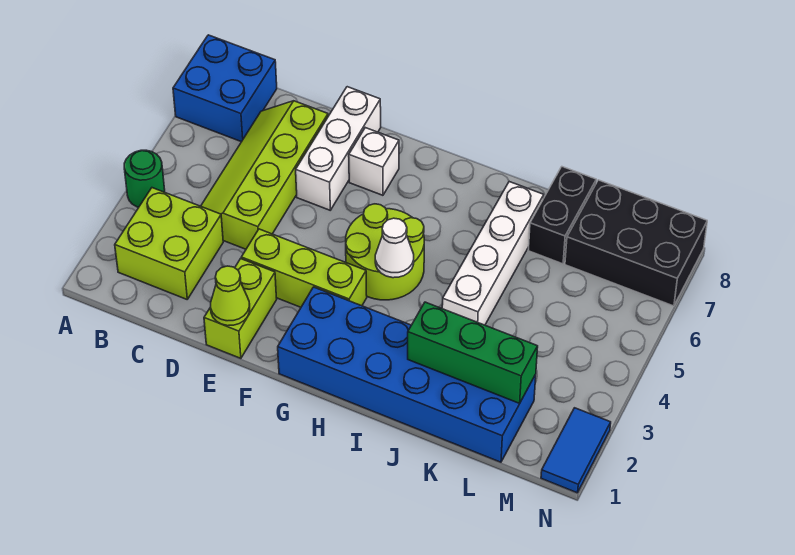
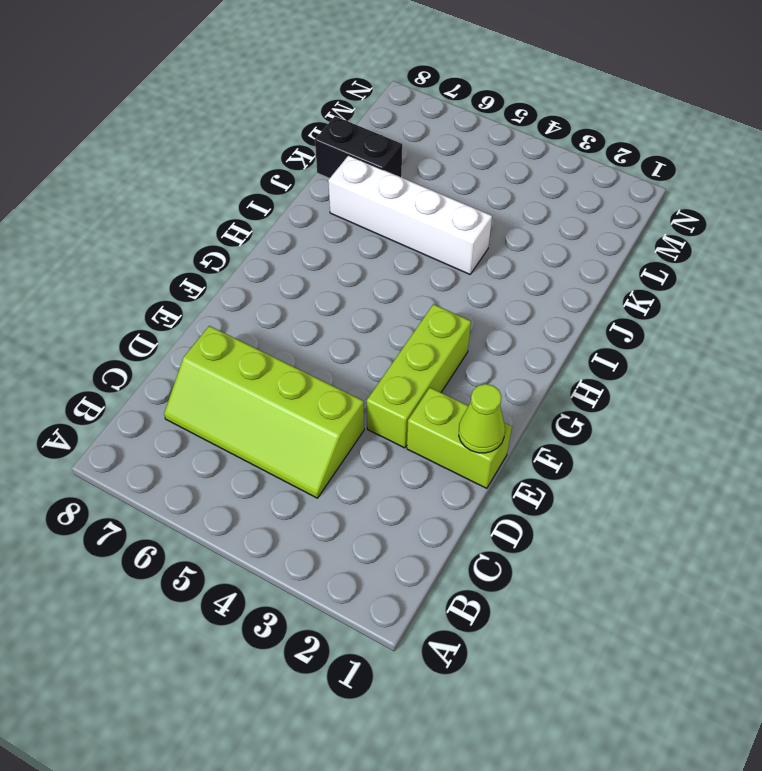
none -> green round brick A4 level 1
none -> blue brick A7:B8 level 1
none -> lime brick B2:C3 level 1

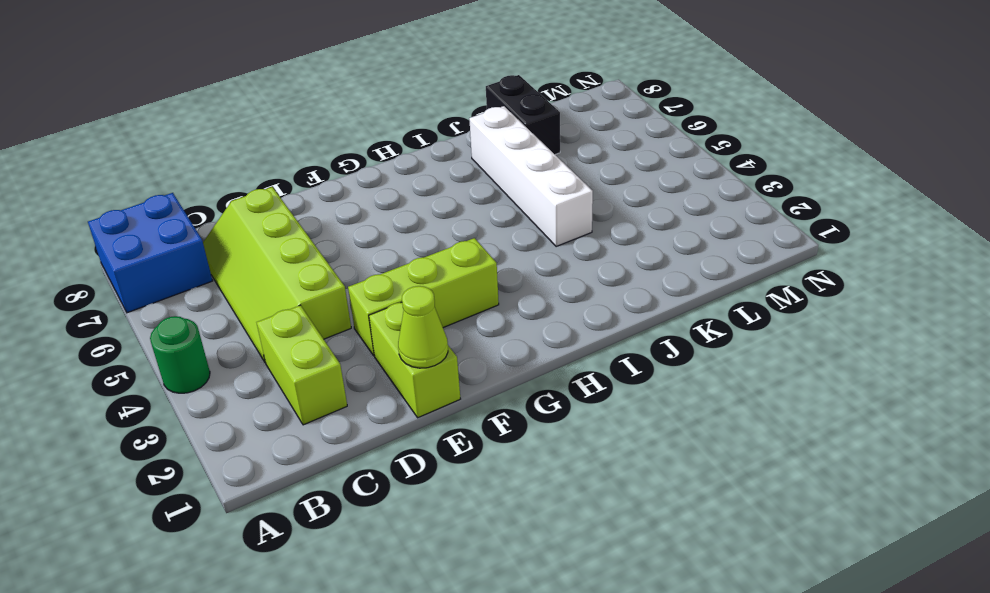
lime brick C2:C3 level 1 -> lime brick B2:C3 level 1
none -> white brick E6:E8 level 1
none -> white brick F7 level 1
none -> blue brick G1:L2 level 1

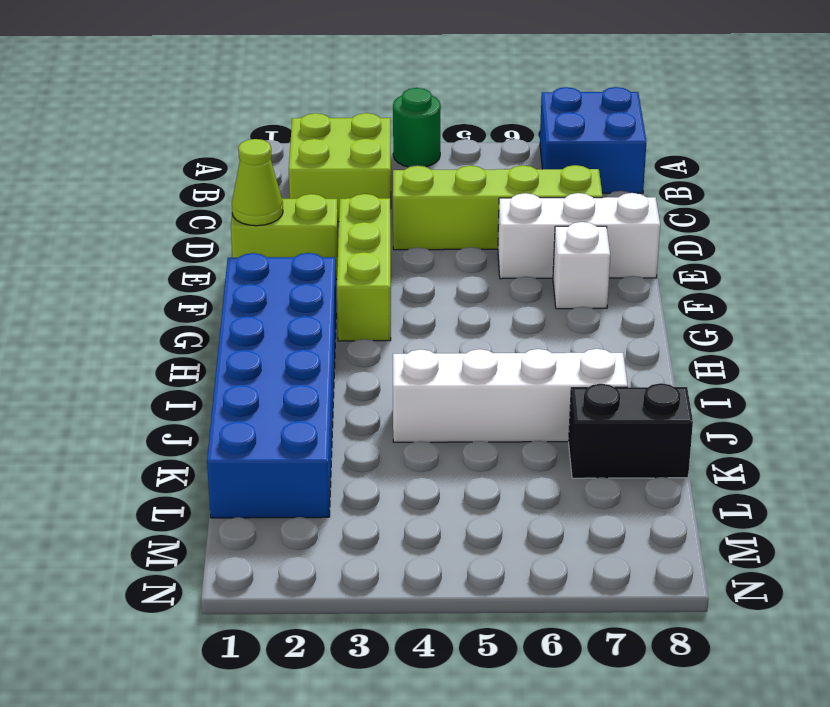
none -> lime round brick G4:H5 level 1
none -> black brick L7:N8 level 1
none -> blue tile N1:N2 level 1

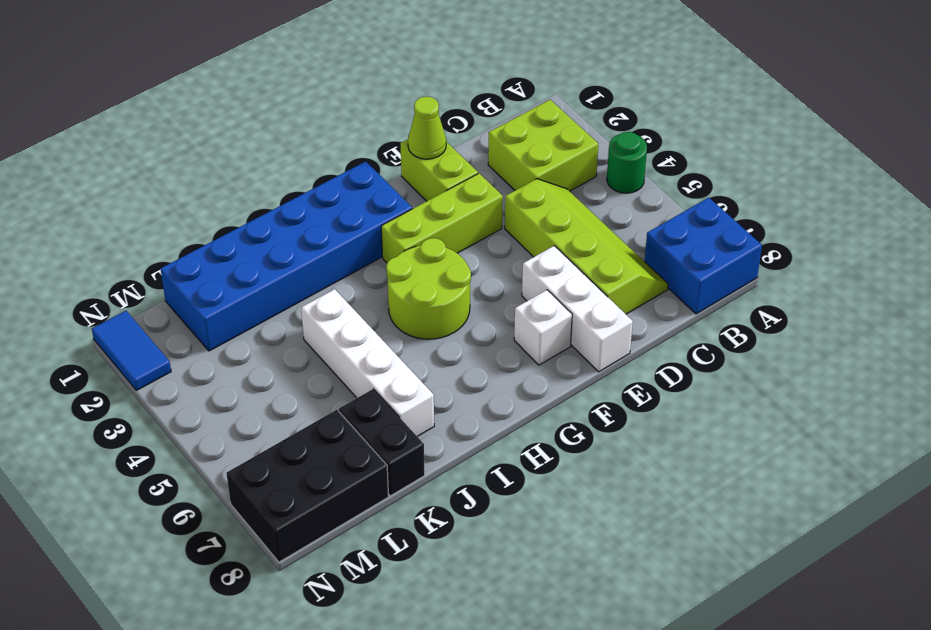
none -> white cone H4 level 2
none -> green brick J2:L2 level 2

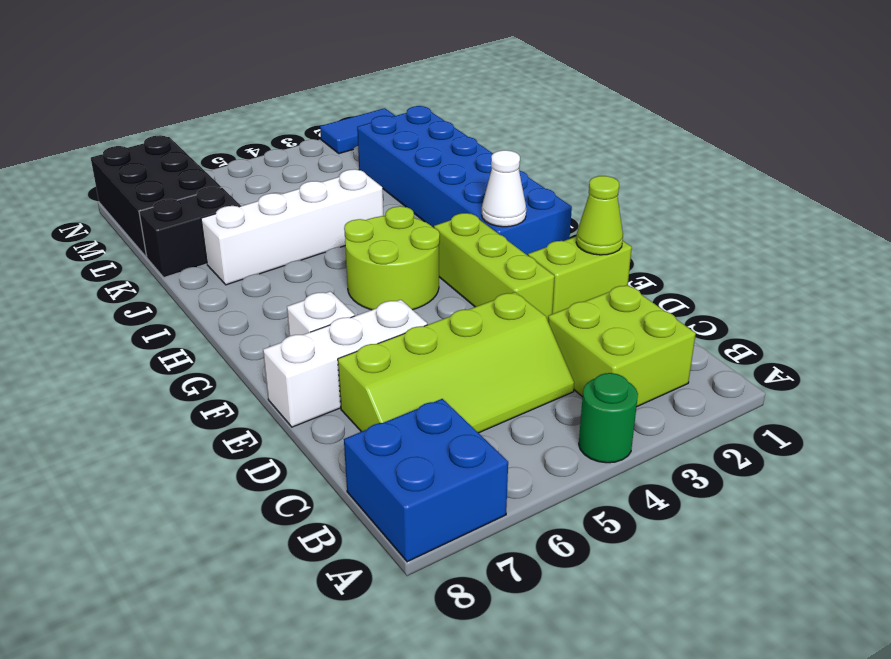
white cone G2 level 2 -> white cone H4 level 2
none -> green brick J2:L2 level 2

